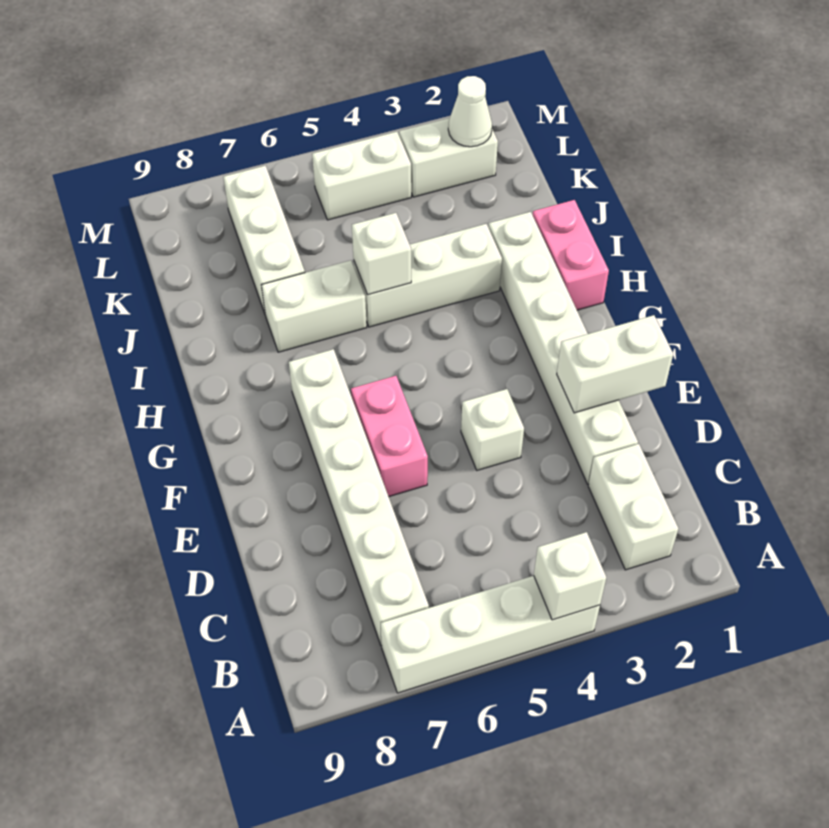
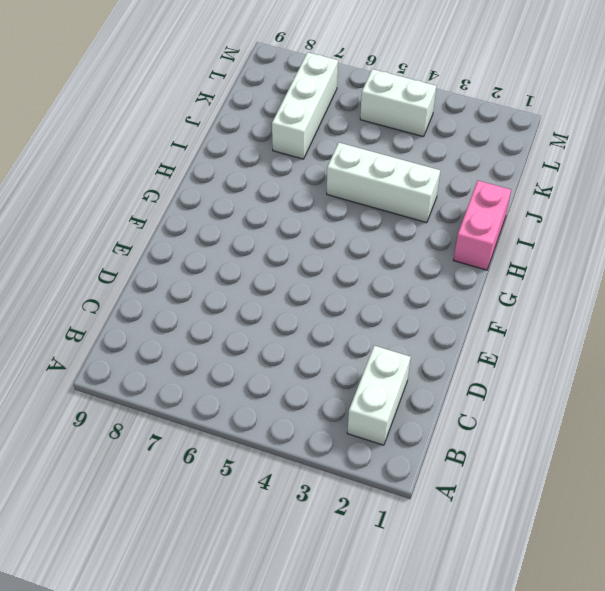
none -> white brick A4:A7 level 1
none -> white brick B7:G7 level 1
none -> white brick D2:I2 level 1

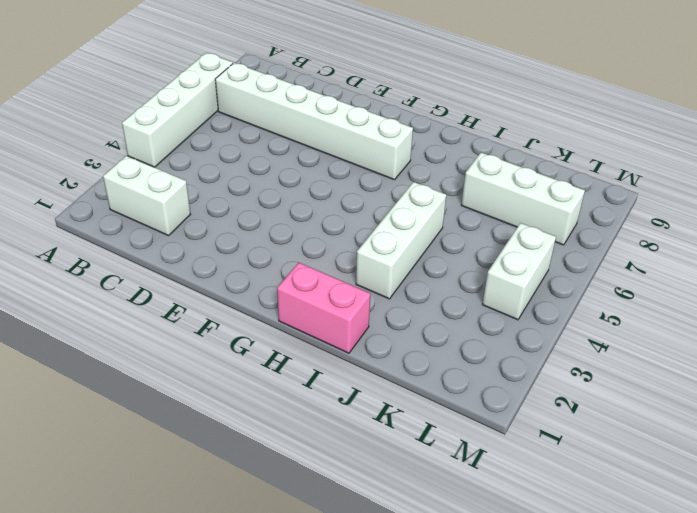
none -> white brick D2:I2 level 1
none -> white brick E4 level 1
none -> pink brick E6:F6 level 1

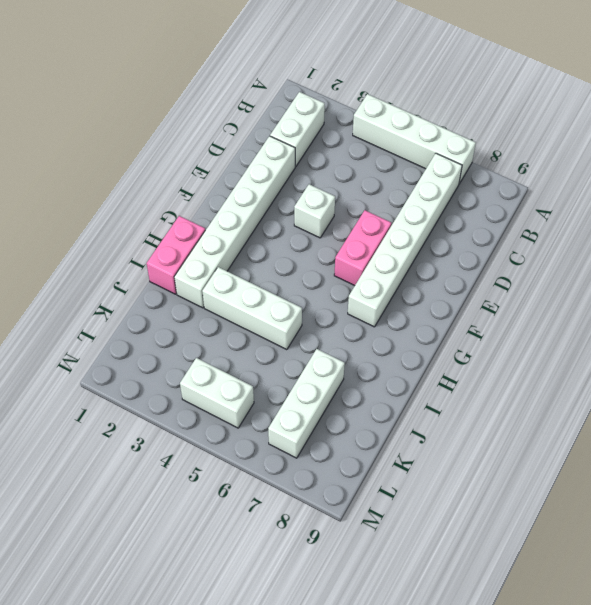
none -> white brick I6:I7 level 1
none -> white brick L2:L3 level 1
none -> white brick A4 level 2

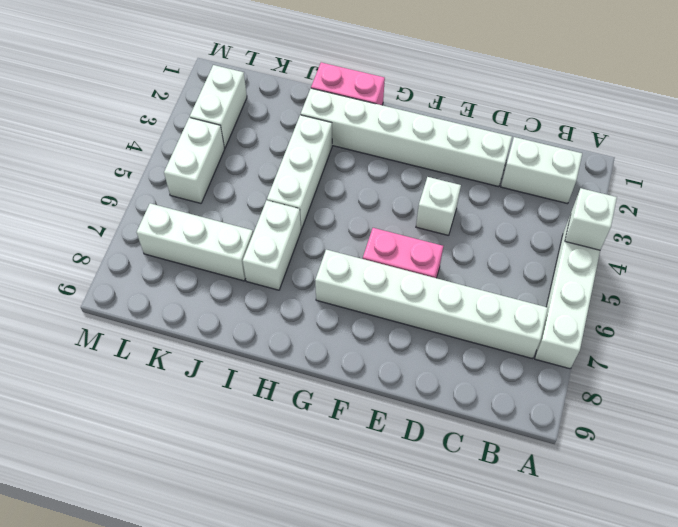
none -> white brick E1:E2 level 2
none -> white brick I5 level 2
none -> white cone L2 level 2

